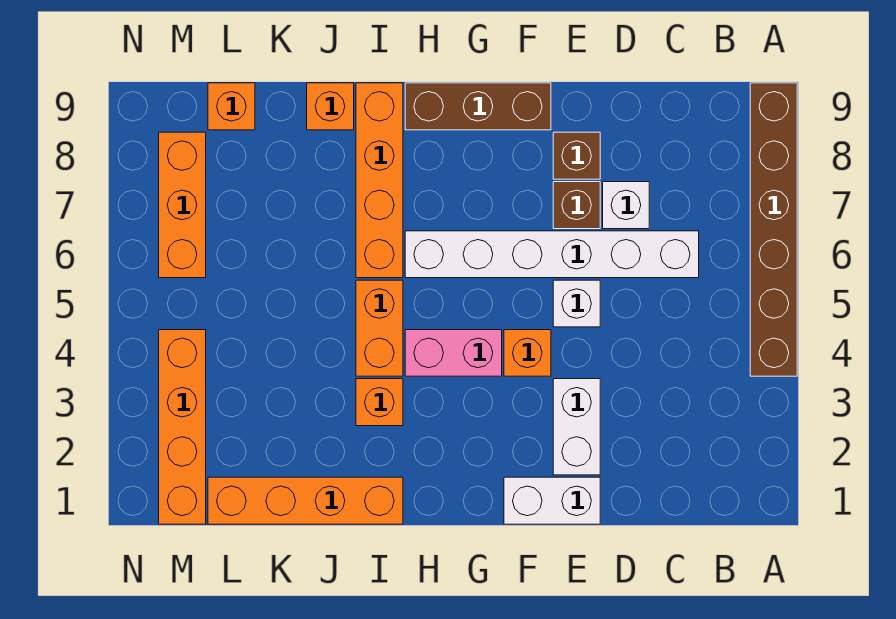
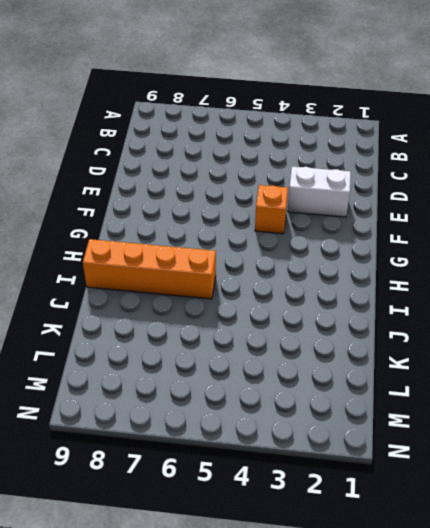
none -> brown brick A4:A9 level 1
none -> white brick C6:H6 level 1
none -> white brick D7 level 1

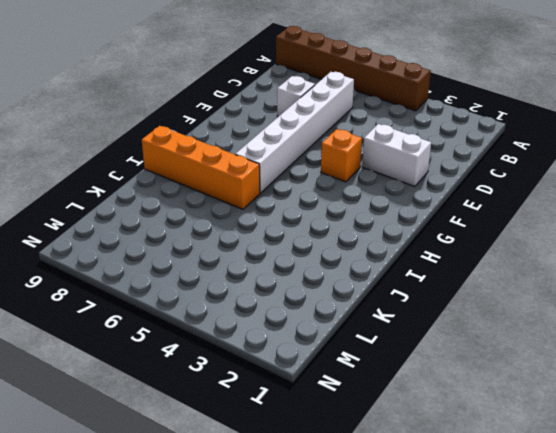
none -> white brick E1:F1 level 1
none -> white brick E5 level 1
none -> brown brick E7 level 1

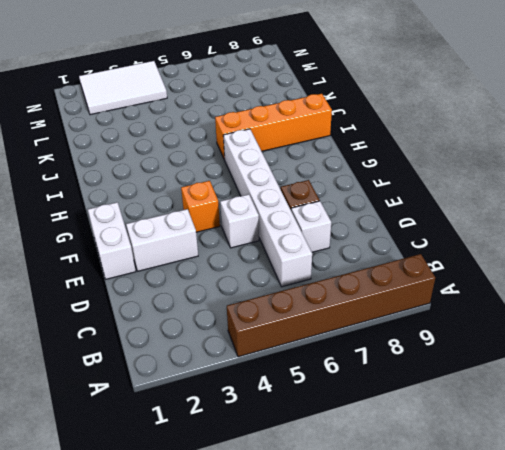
white tile M2:N4 level 1 -> orange brick M1:M4 level 1
none -> brown brick E8 level 1
none -> brown brick F9:H9 level 1
none -> pink brick G4:H4 level 1

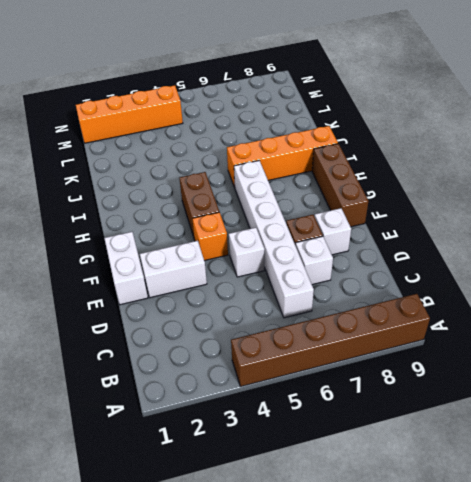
white brick E8 level 1 -> brown brick E8 level 1
brown brick G4:H4 level 1 -> pink brick G4:H4 level 1
none -> orange brick I1:L1 level 1
none -> orange brick I3 level 1
none -> orange brick I4:I5 level 1

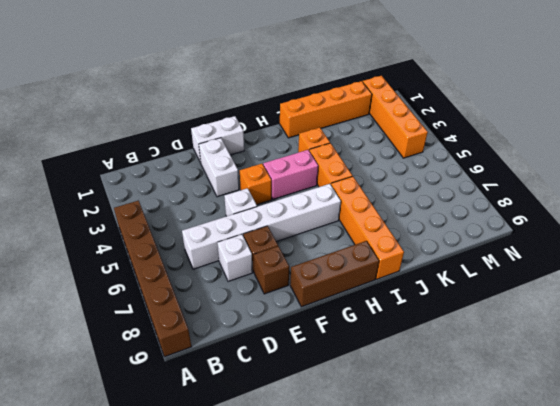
none -> orange brick J9 level 1
none -> orange brick L9 level 1
none -> orange brick M6:M8 level 1

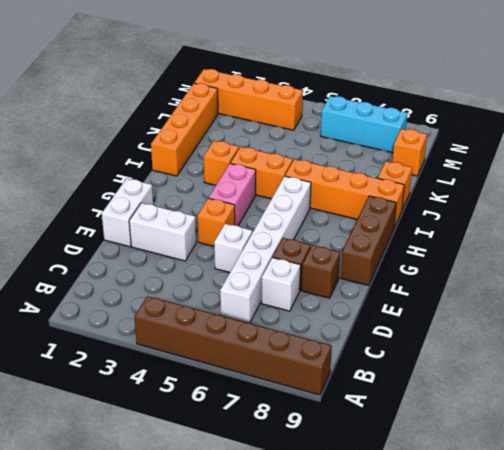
cyan brick M6:M8 level 1 -> orange brick M6:M8 level 1

